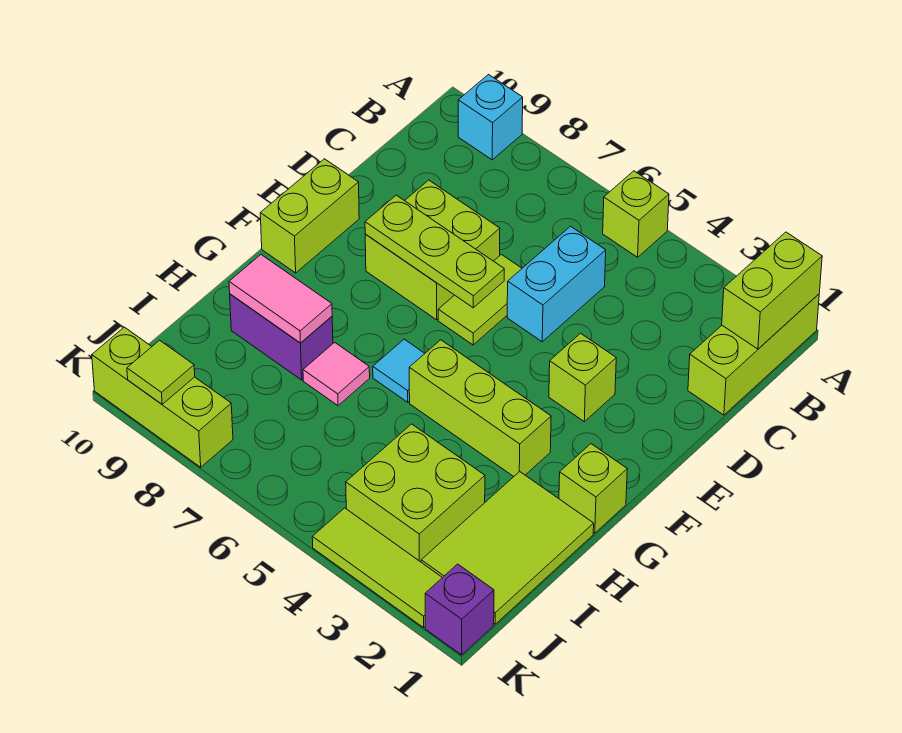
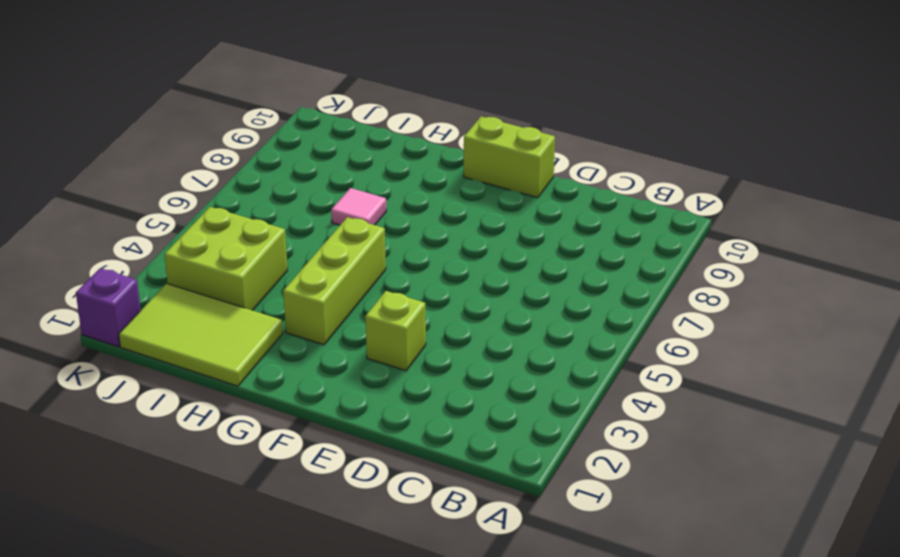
none -> lime brick A1:C1 level 1
none -> lime brick A5 level 1
none -> cyan brick A9 level 1

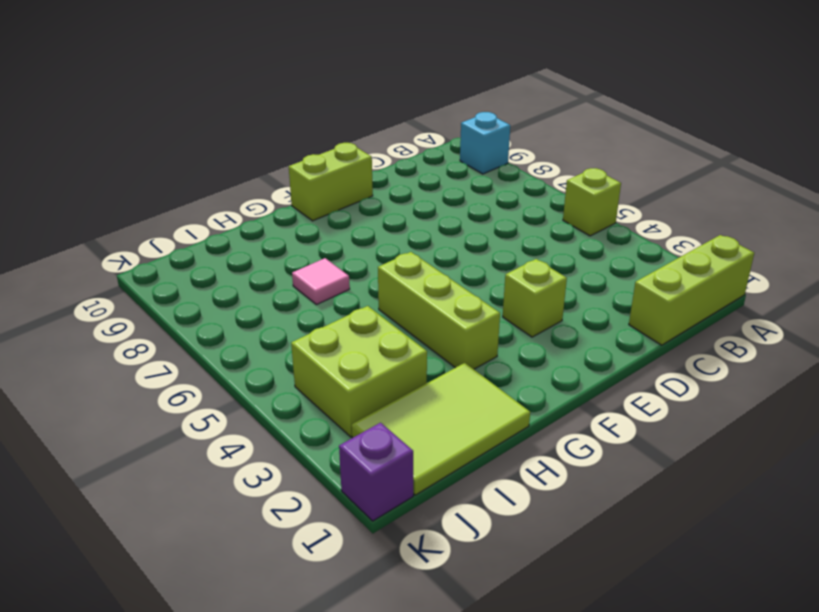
none -> cyan brick C5:D5 level 1
none -> lime tile D6:E6 level 1
none -> lime brick D7:E8 level 1

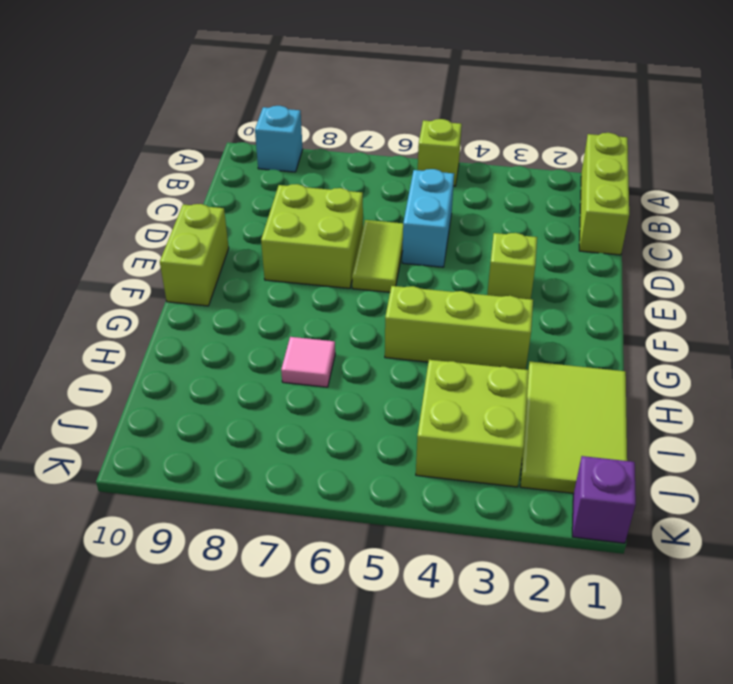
none -> lime brick G1 level 1
none -> cyan tile G6 level 1
none -> purple brick H8:H9 level 1

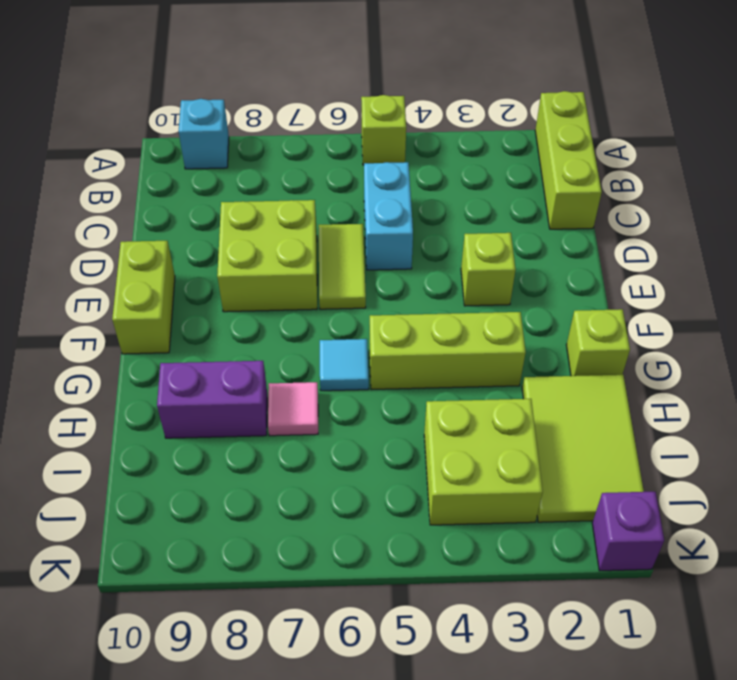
none -> lime tile K2:K4 level 1
none -> lime brick K8:K10 level 1
none -> lime brick A1:B1 level 2

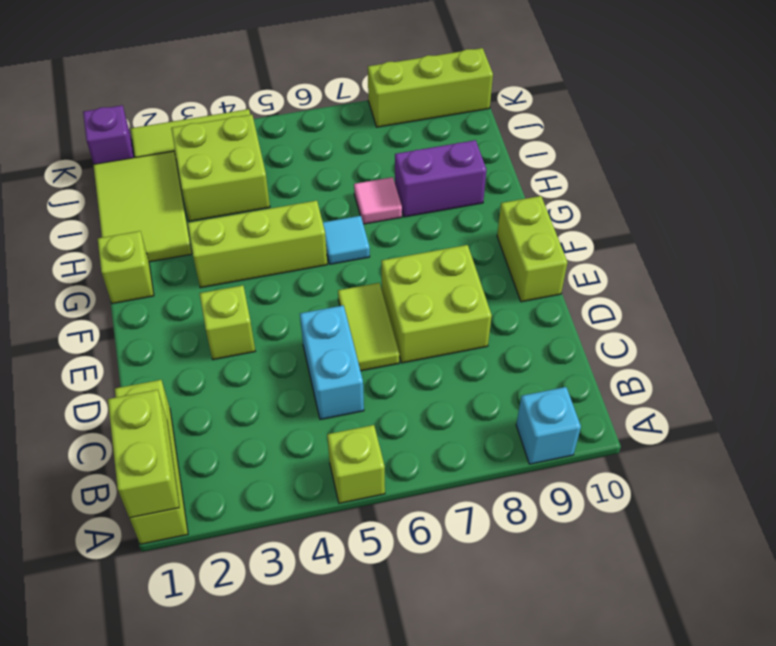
none -> lime plate E6:E8 level 2
none -> pink tile H8:H9 level 2
none -> lime tile K9 level 2

